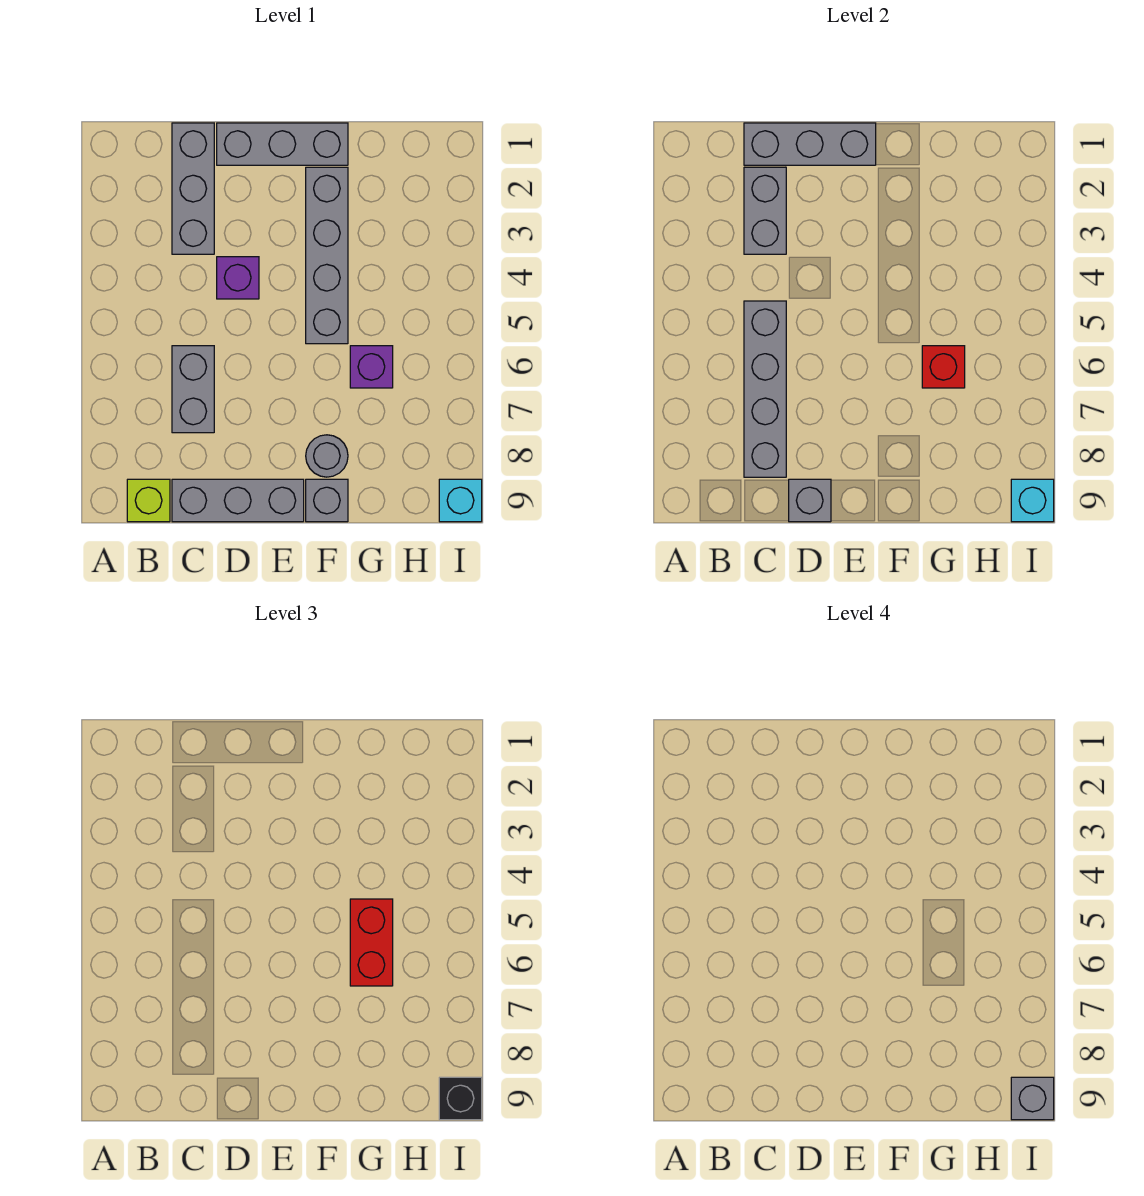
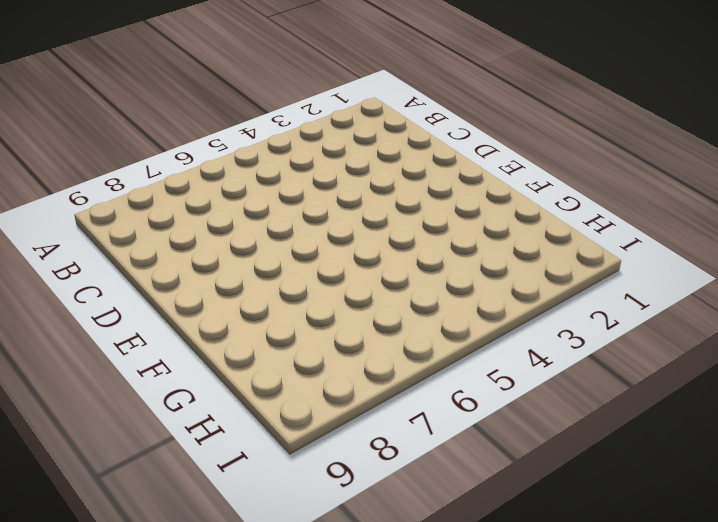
none -> lime brick B9 level 1
none -> grey brick C1:C3 level 1
none -> grey brick C6:C7 level 1

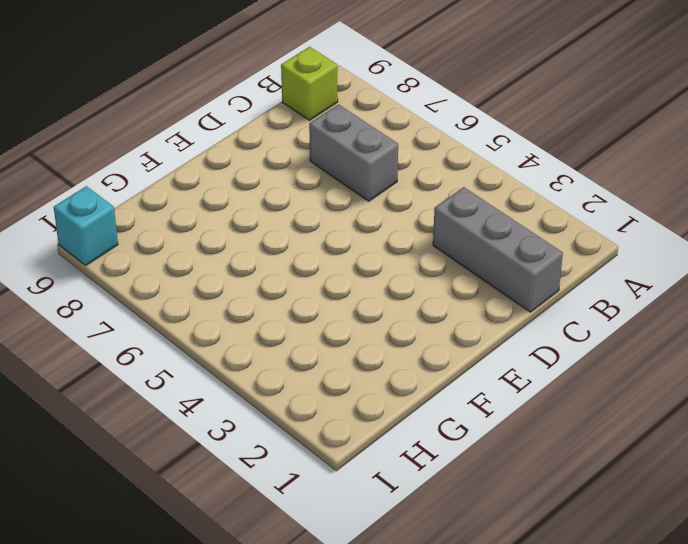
none -> grey brick C9:E9 level 1
none -> grey brick D1:F1 level 1
none -> purple brick D4 level 1

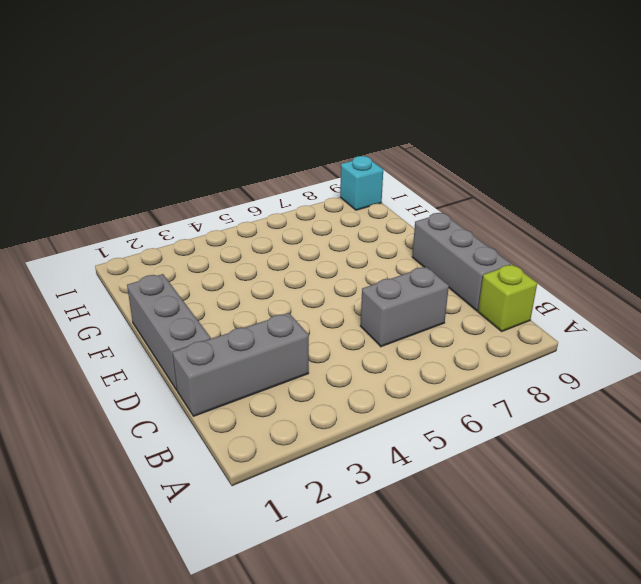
none -> purple brick D4 level 1
none -> grey brick F2:F5 level 1
none -> grey round brick F8 level 1

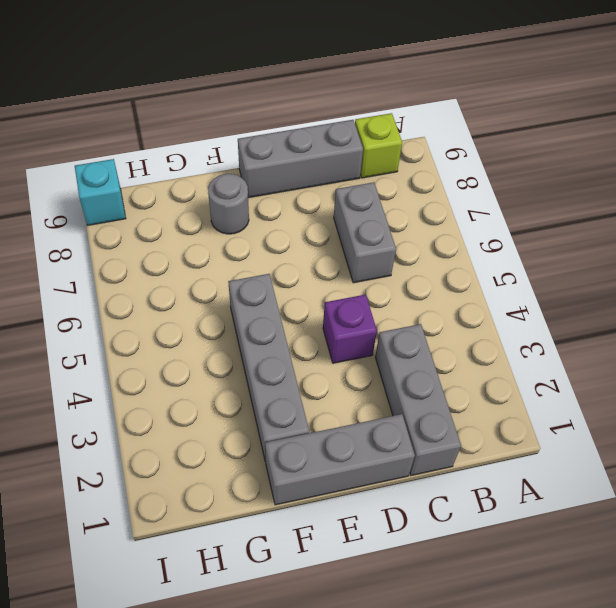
none -> grey brick F9 level 1
none -> purple brick G6 level 1
none -> grey brick C1:E1 level 2

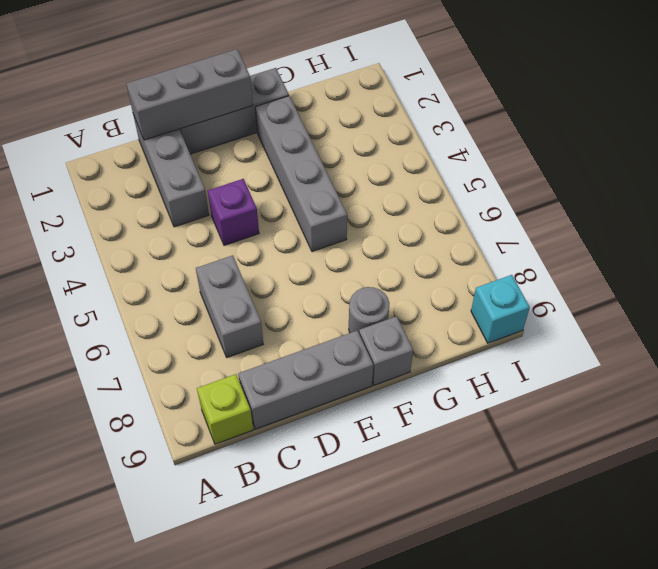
none -> purple brick G6 level 1
none -> grey brick C2:C3 level 2
none -> grey brick C5:C8 level 2

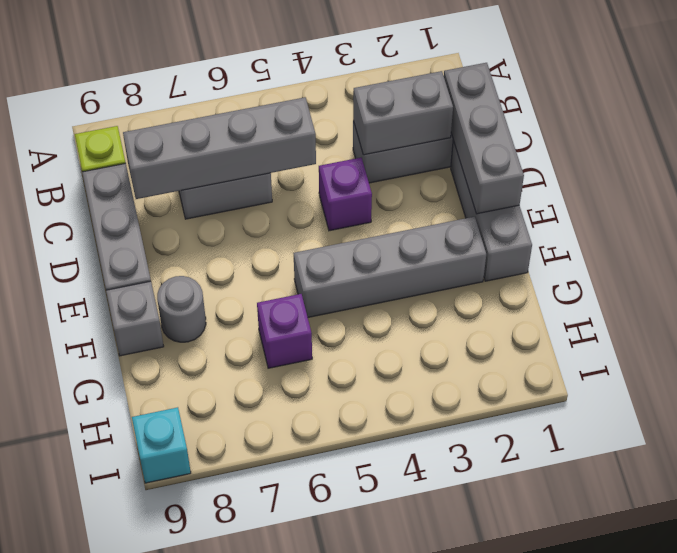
none -> grey brick D9 level 2
none -> red brick G6 level 2
none -> cyan brick I9 level 2

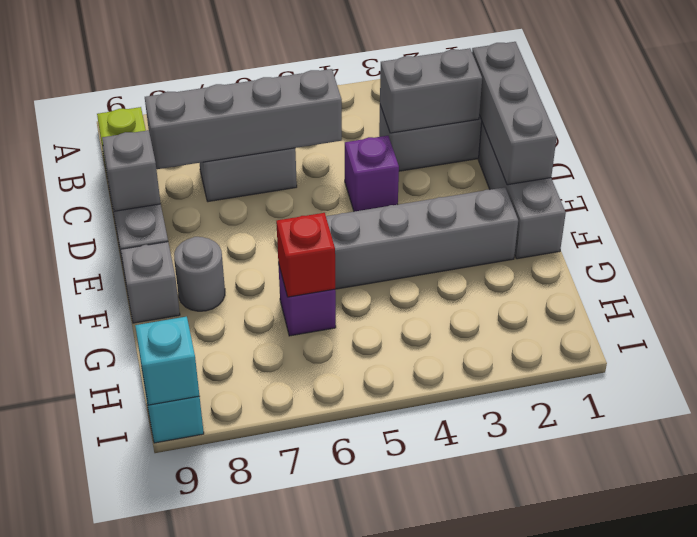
none -> red brick G5:G6 level 3
none -> black brick I9 level 3
none -> grey brick I9 level 4

